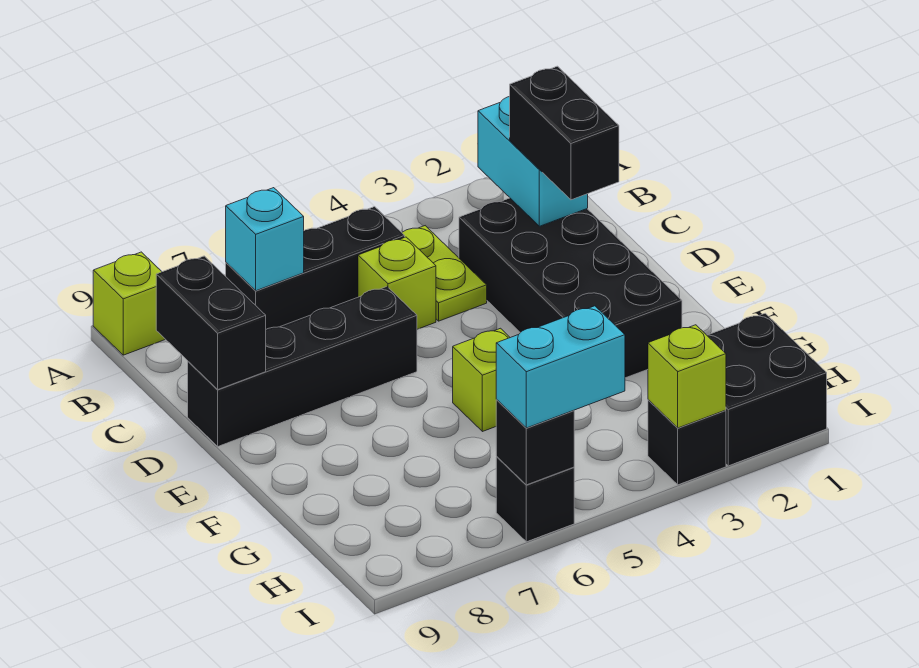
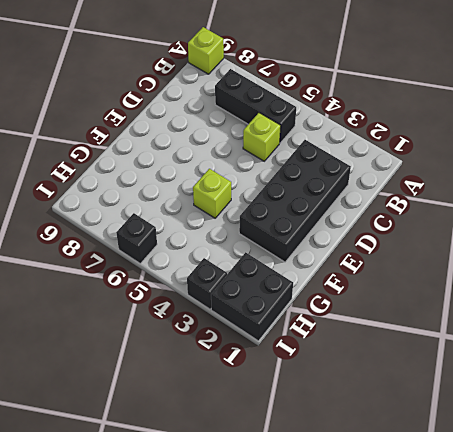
none -> lime plate B4:C4 level 1
none -> black brick D6:D9 level 1
none -> cyan brick B2:C2 level 2

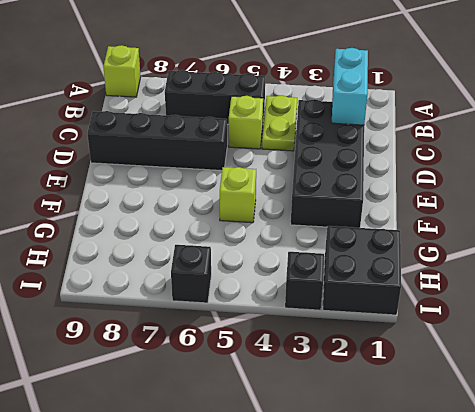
none -> cyan brick B7 level 2
none -> black brick C9:D9 level 2
none -> lime brick I3 level 2

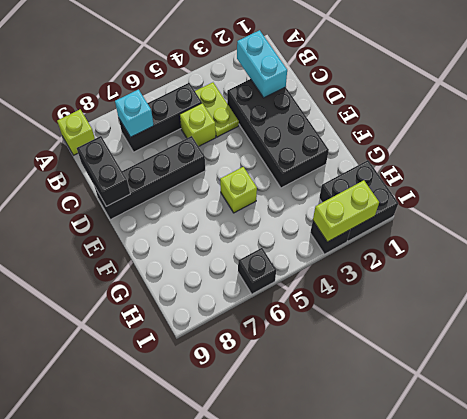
lime brick I2:I3 level 2 -> lime brick I3 level 2
none -> black brick I6 level 2
none -> black brick C2:D2 level 3
none -> cyan brick I5:I6 level 3

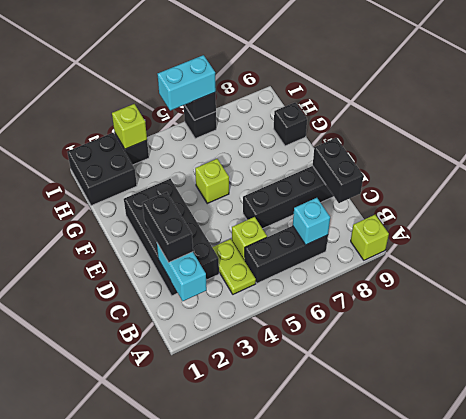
black brick G9 level 1 -> none

